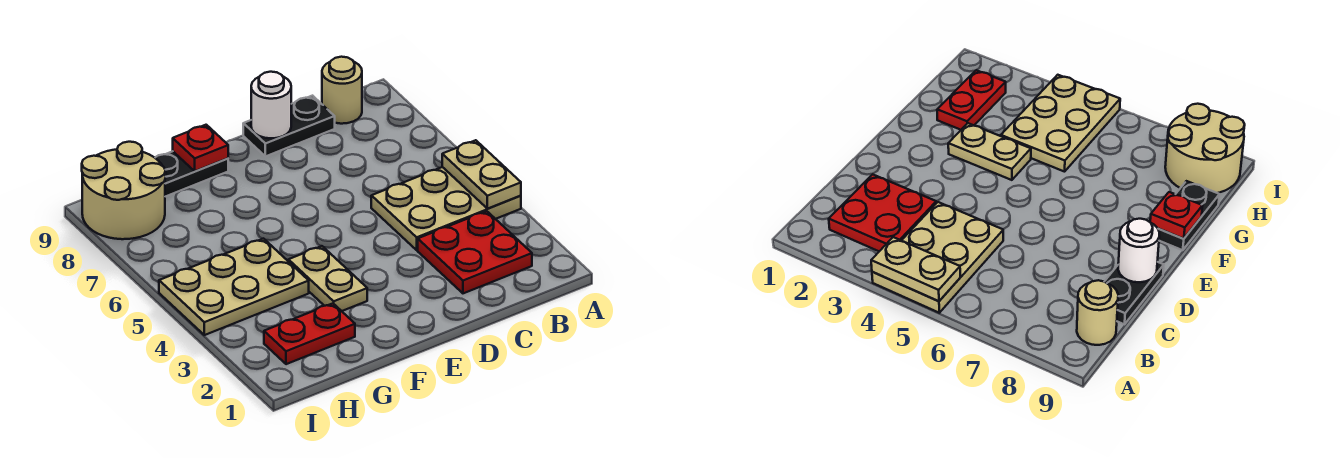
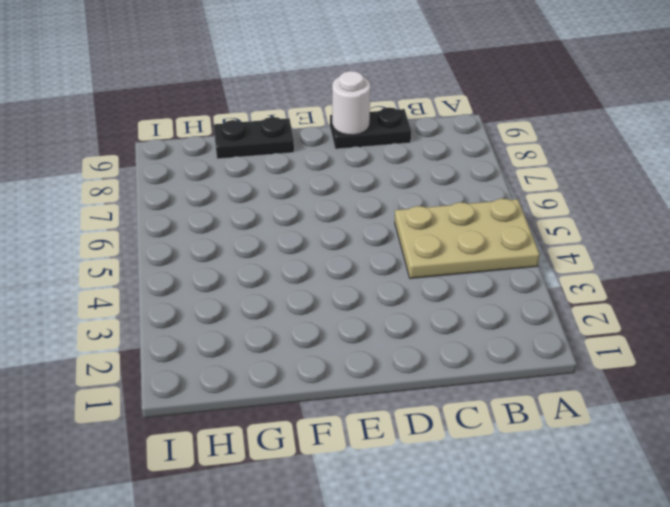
none -> red plate B2:C3 level 1
none -> tan round brick B9 level 1
none -> tan plate F3:F4 level 1

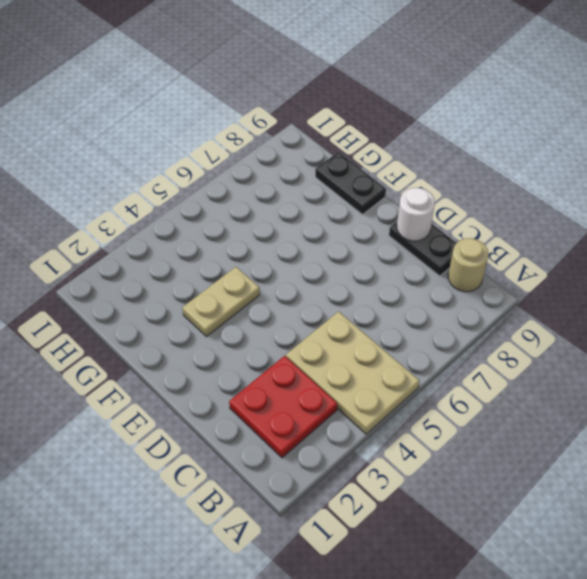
none -> red plate G2:H2 level 1
none -> tan plate G4:I5 level 1
none -> tan round brick H8:I9 level 1

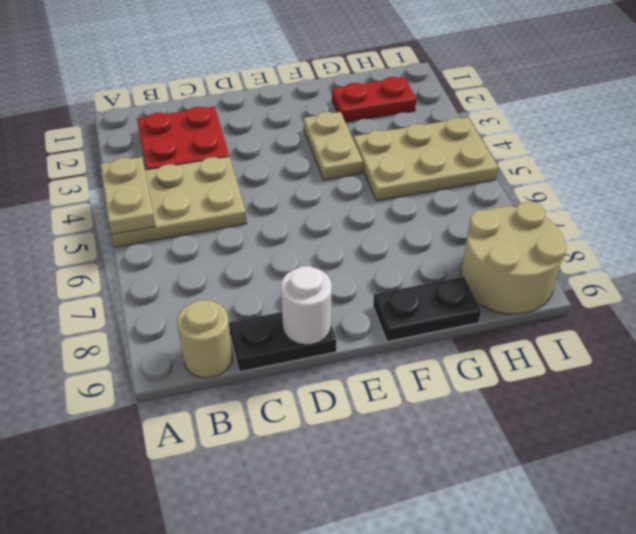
none -> red plate F9 level 2

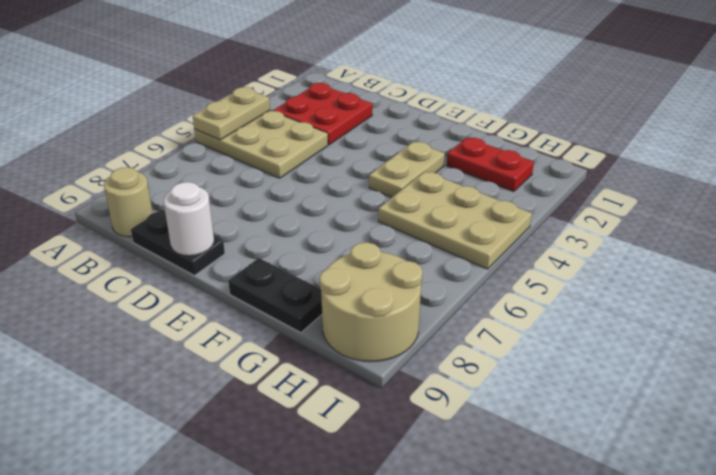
none -> red plate F9 level 2

